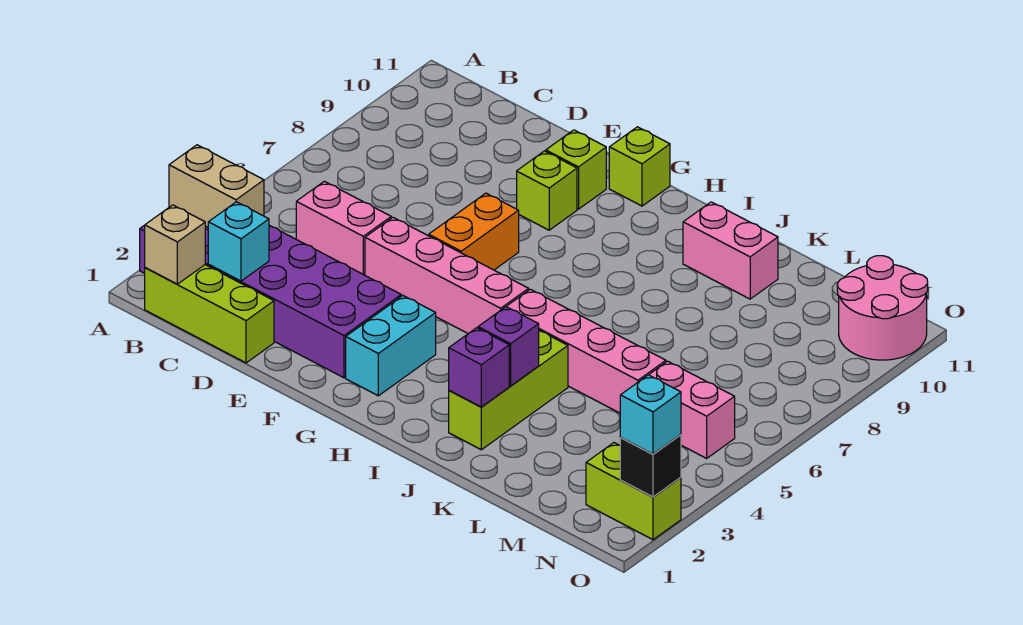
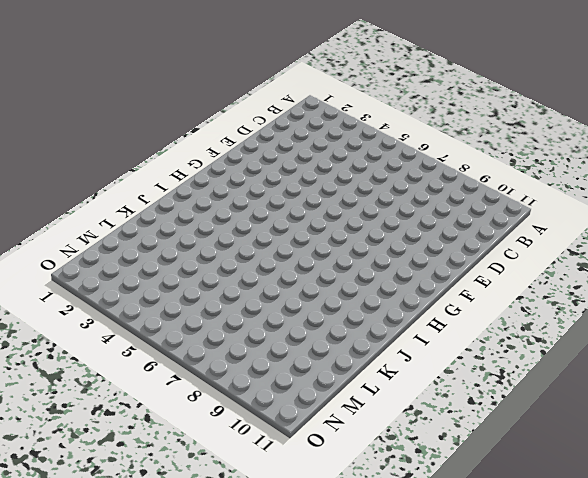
none -> purple brick A2:F3 level 1
none -> lime brick B1:D1 level 1
none -> pink brick C5:D5 level 1

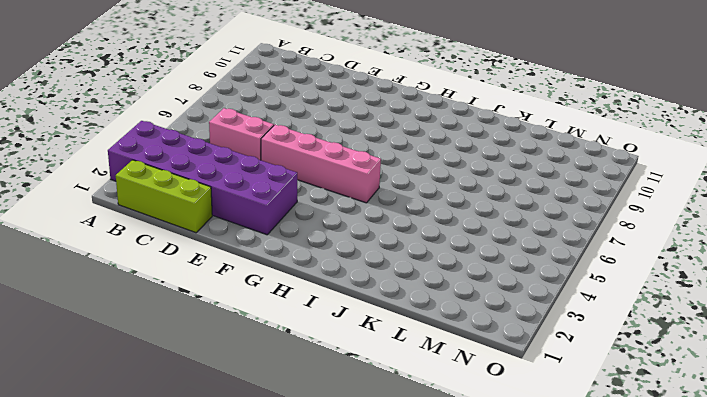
none -> orange brick F6:F7 level 1
none -> lime brick F9 level 1
none -> lime brick F10 level 1

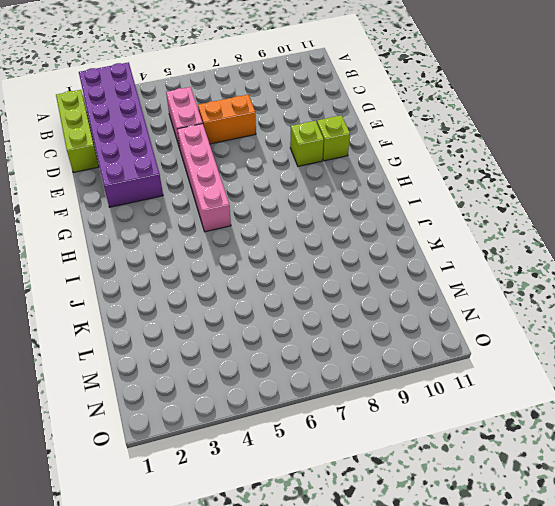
orange brick D6:D7 level 1 -> orange brick F6:F7 level 1
none -> cyan brick G2:G3 level 1
none -> lime brick G11 level 1
none -> pink brick I5:L5 level 1

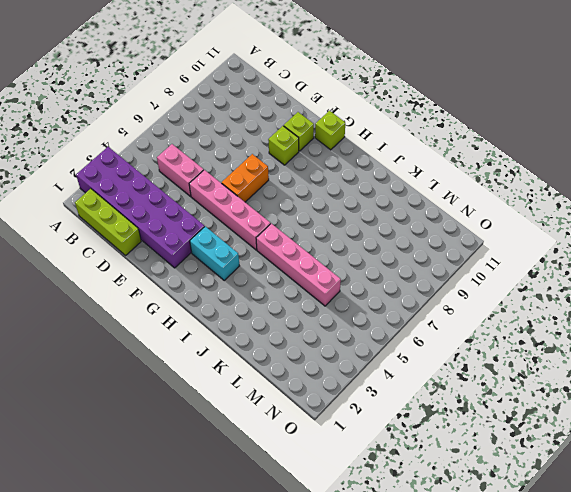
cyan brick G3:H3 level 1 -> cyan brick G2:G3 level 1
none -> lime brick J2:J4 level 1
none -> pink brick J10:K10 level 1
none -> pink brick M5:N5 level 1

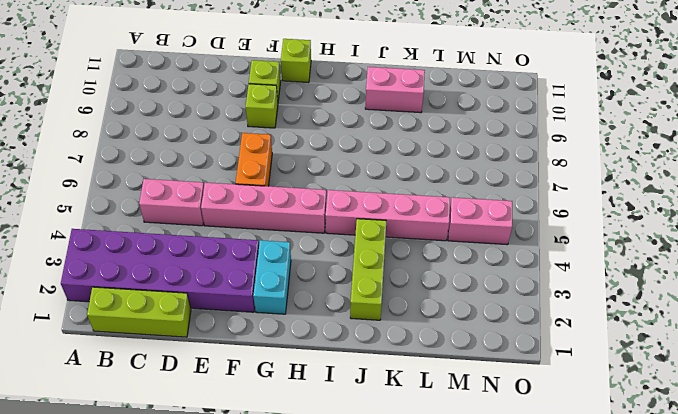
none -> lime brick N2:O2 level 1
none -> pink round brick N10:O11 level 1
none -> tan brick A3:B3 level 2

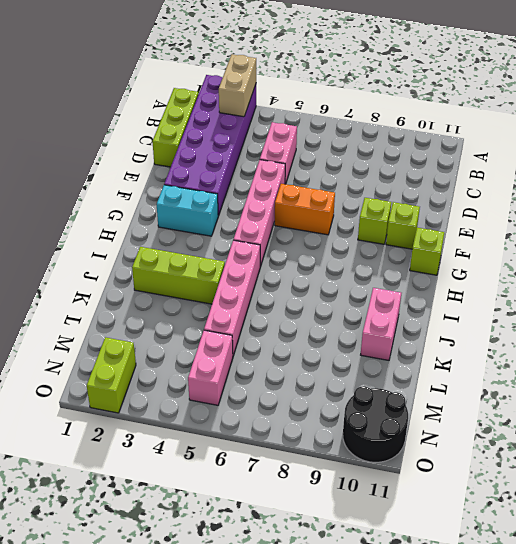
black round brick N10:O11 level 1 -> pink round brick N10:O11 level 1
none -> tan brick B1 level 2
none -> cyan brick C2 level 2
none -> purple brick J2 level 2

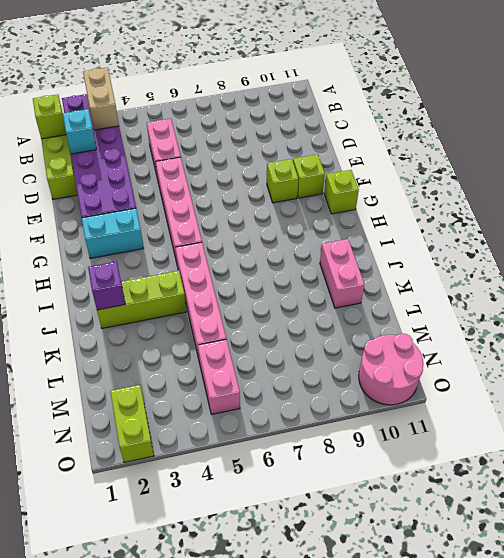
lime brick B1 level 2 -> tan brick B1 level 2
none -> orange brick F6:F7 level 1
none -> purple brick J3 level 2
none -> black brick O2 level 2

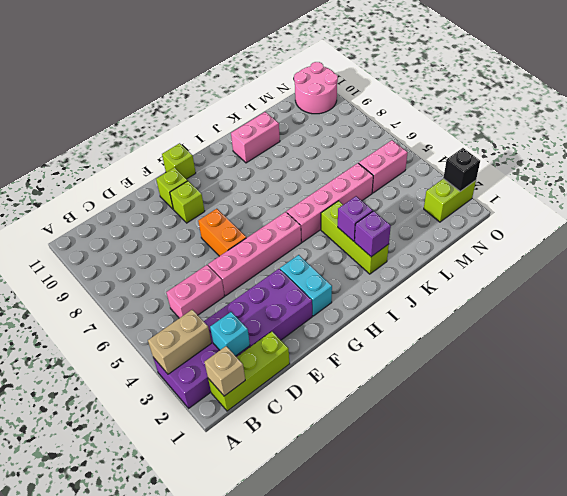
none -> cyan brick O2 level 3

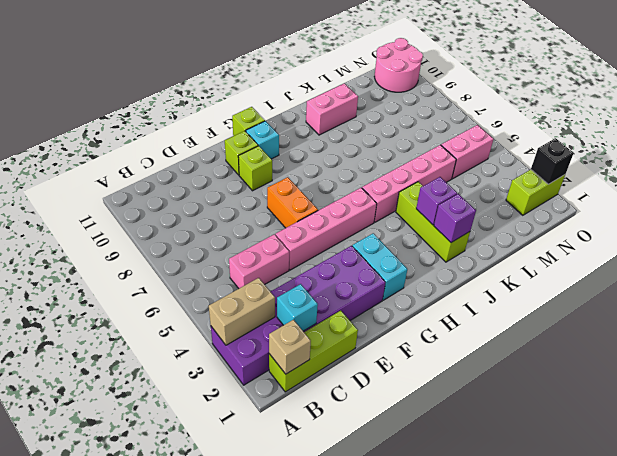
cyan brick G10 level 1 -> cyan brick O2 level 3

